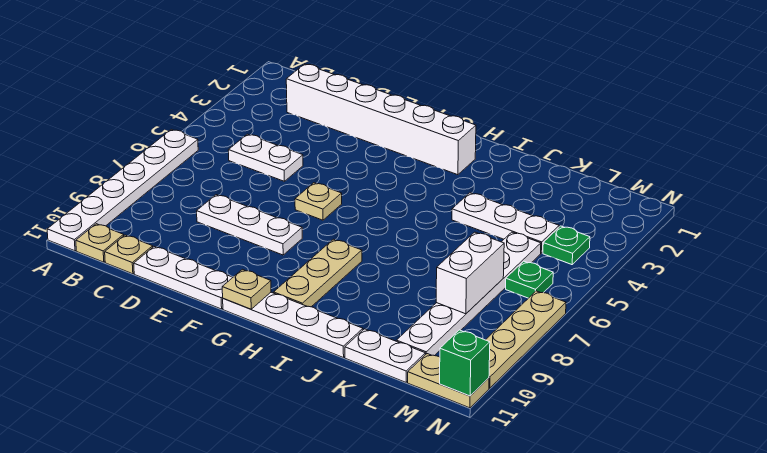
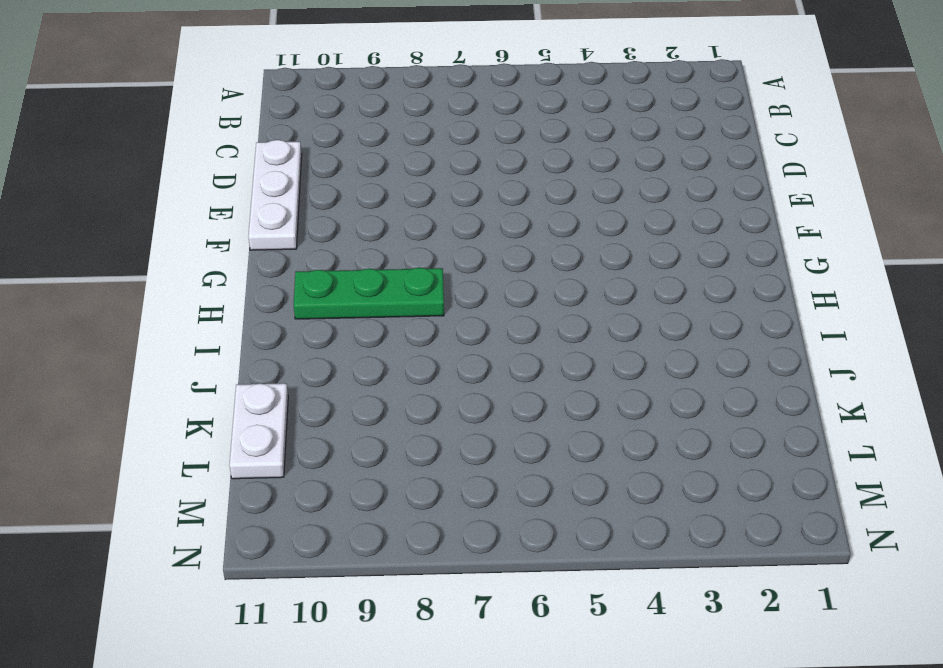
green plate H8:H10 level 1 -> tan plate H8:H10 level 1
none -> white plate A6:A11 level 1
none -> tan plate B11 level 1
none -> white brick C2:H2 level 1

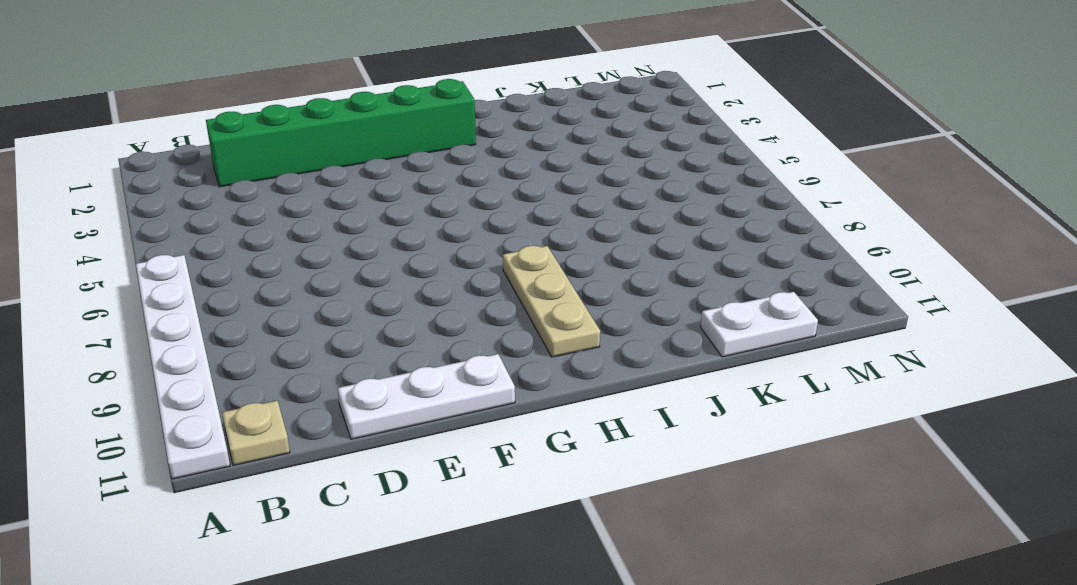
green brick C2:H2 level 1 -> white brick C2:H2 level 1
none -> white plate C5:D5 level 1
none -> tan plate C11 level 1
none -> white plate D8:F8 level 1

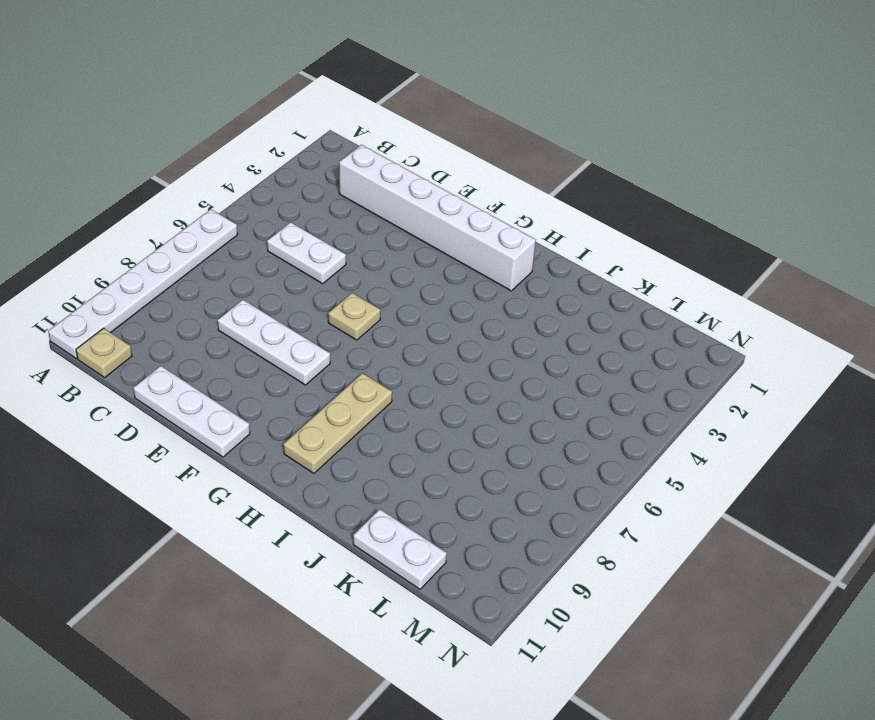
none -> tan plate C11 level 1
none -> white plate G11:J11 level 1
none -> white plate J4:L4 level 1

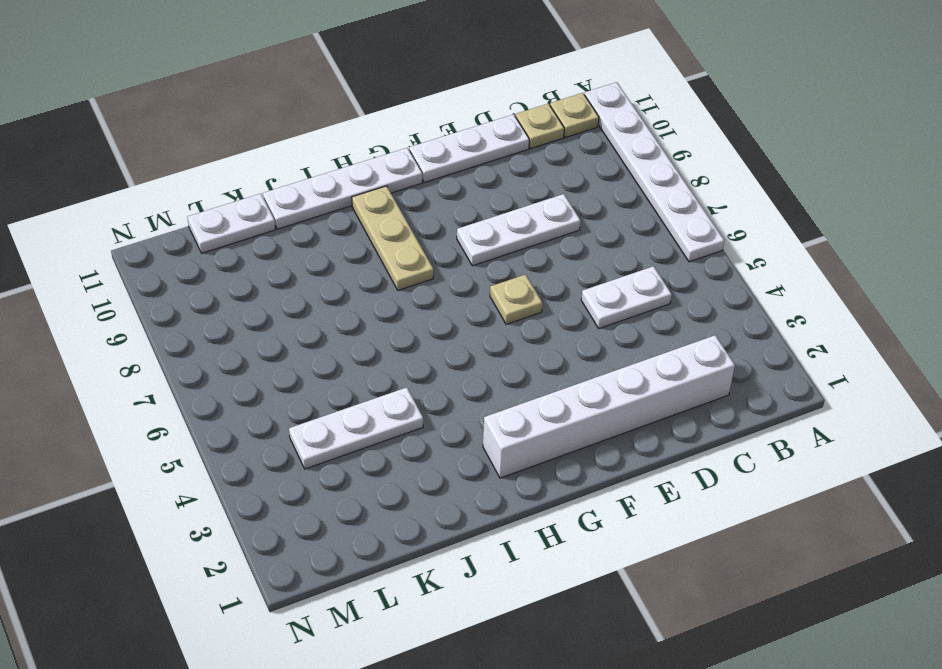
none -> white plate L5:L10 level 1
none -> green plate M4 level 1
none -> green plate M6 level 1

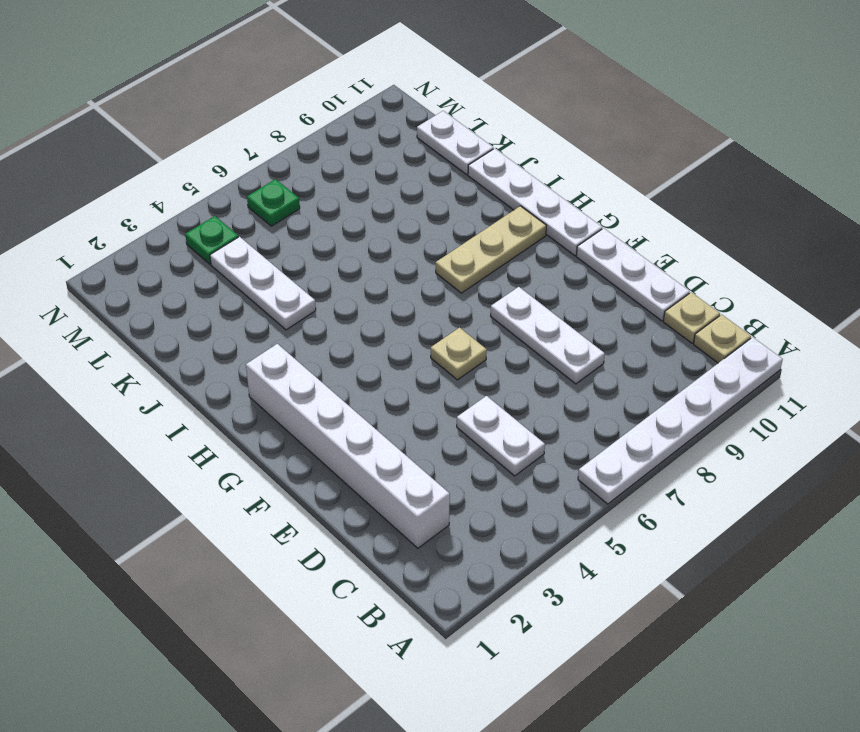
none -> white plate L5:L10 level 1
none -> tan plate M11:N11 level 1
none -> tan plate N7:N10 level 1

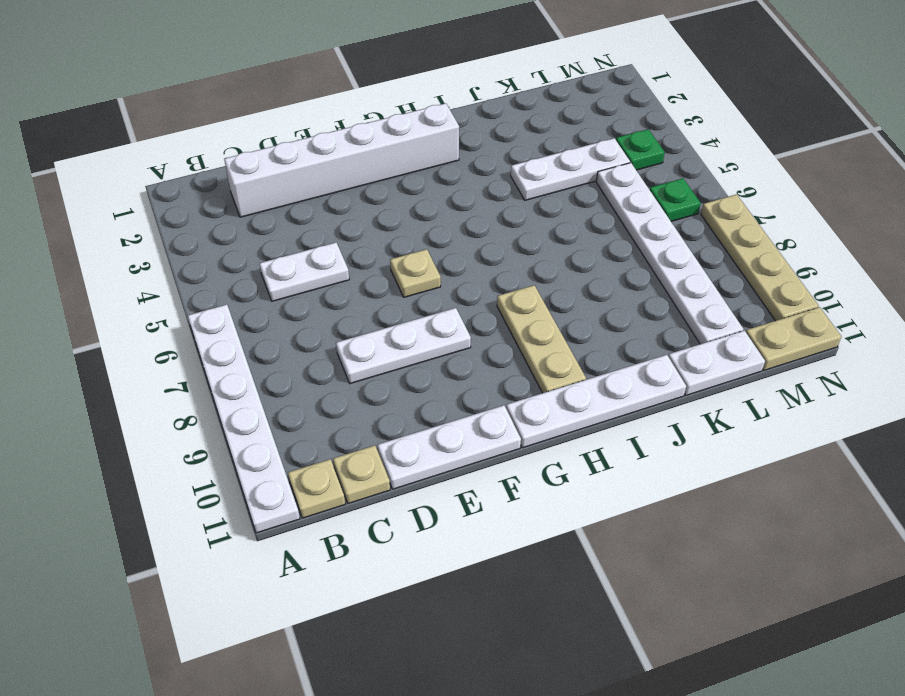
none -> tan plate G11 level 2
none -> white brick L7:L8 level 2
none -> green brick N11 level 2

